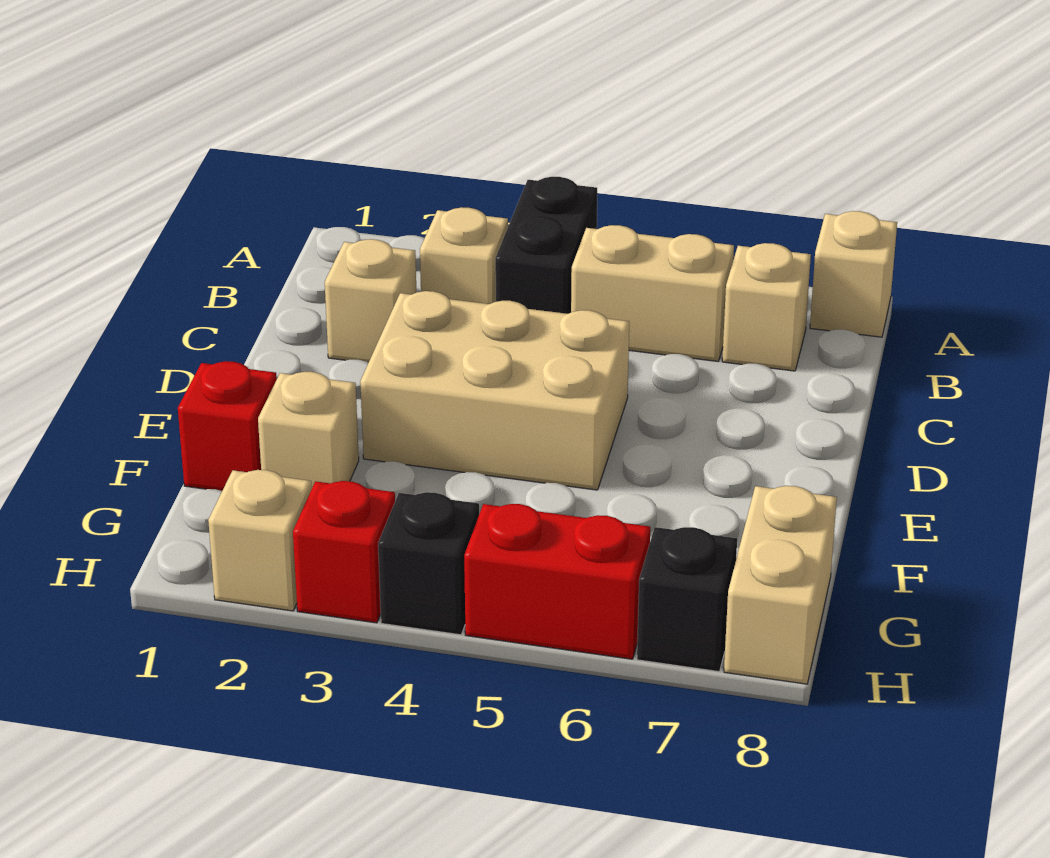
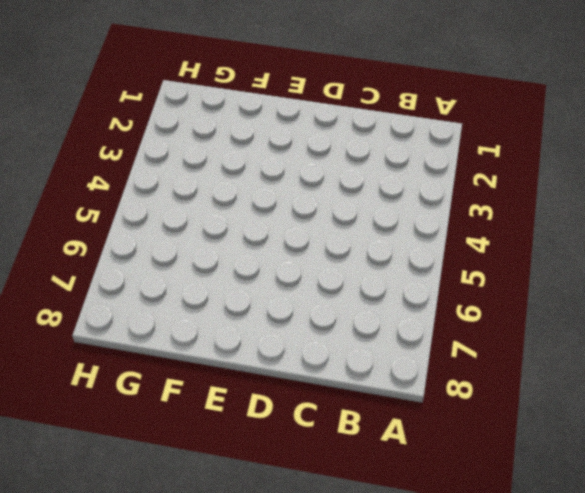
none -> black brick A4:B4 level 1
none -> tan brick A8 level 1
none -> tan brick B3 level 1

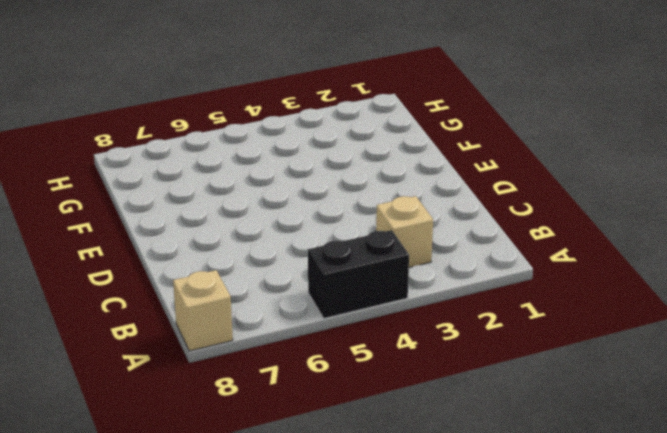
black brick A4:A5 level 1 -> black brick A4:B4 level 1
none -> tan brick B5:B6 level 1
none -> tan brick B7 level 1
none -> tan brick C2 level 1

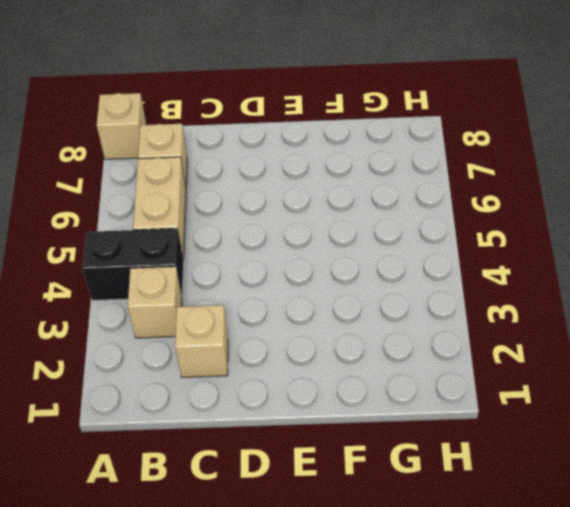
none -> tan brick D3:E5 level 1
none -> red brick F1 level 1
none -> tan brick F2 level 1

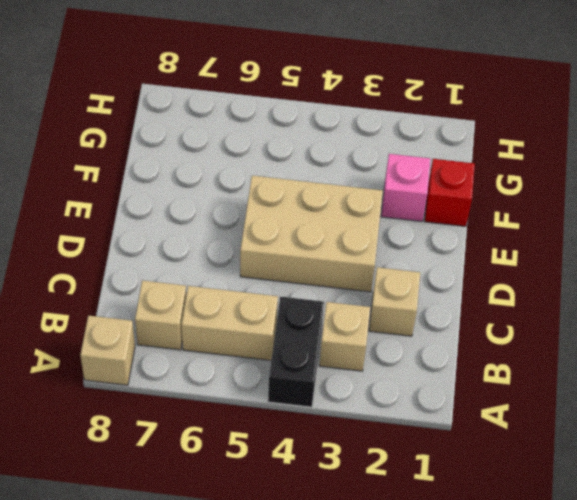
pink brick F2 level 1 -> tan brick F2 level 1
none -> tan brick G8:H8 level 1
none -> tan brick H2 level 1
none -> red brick H3 level 1

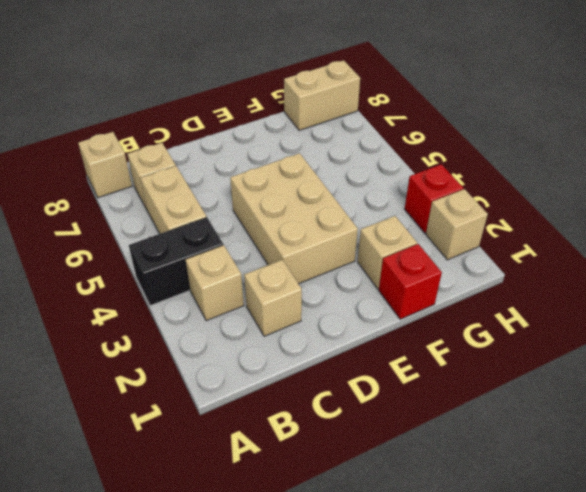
none -> black brick H4 level 1
none -> red brick H5:H6 level 1
none -> black brick H7 level 1

